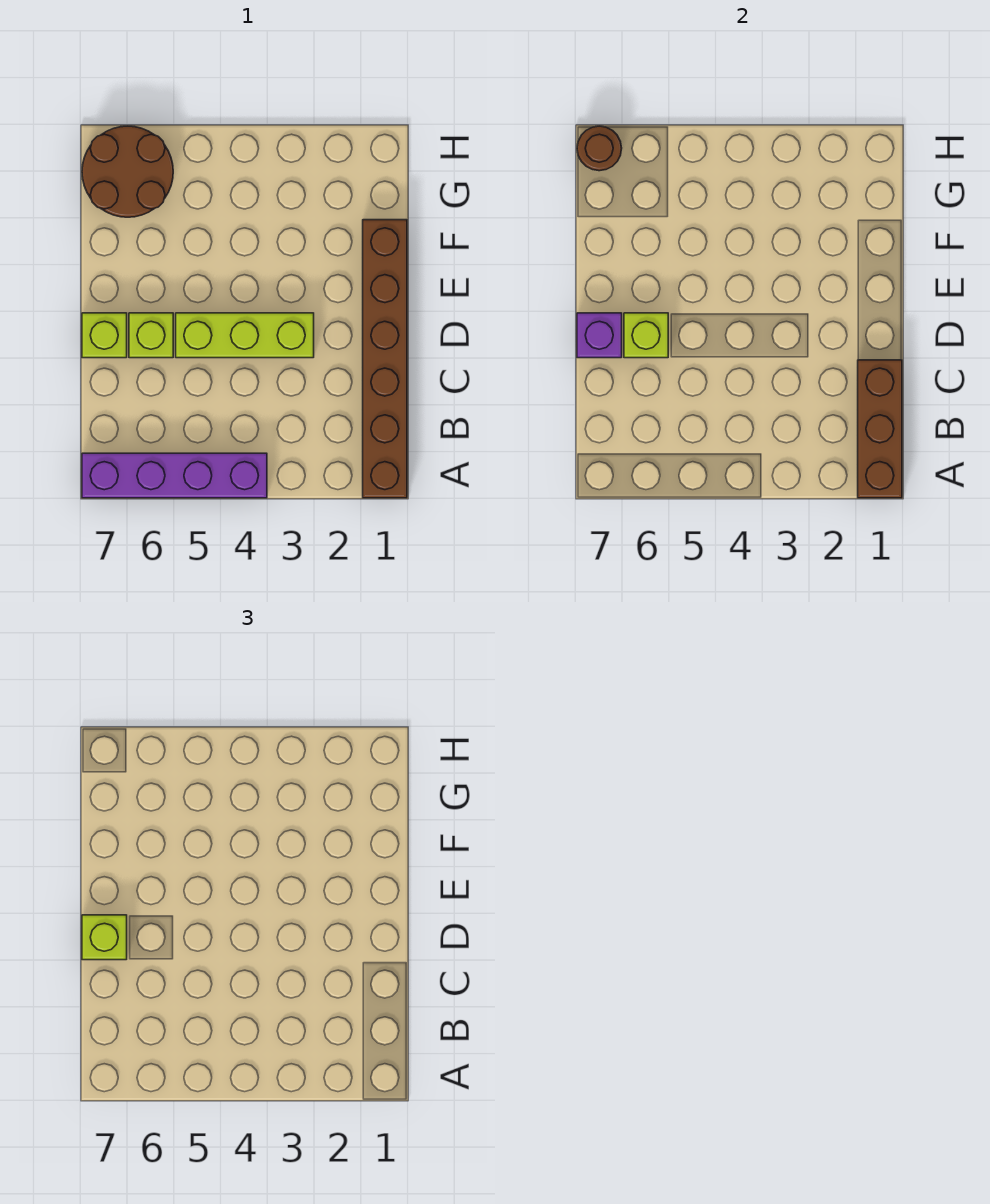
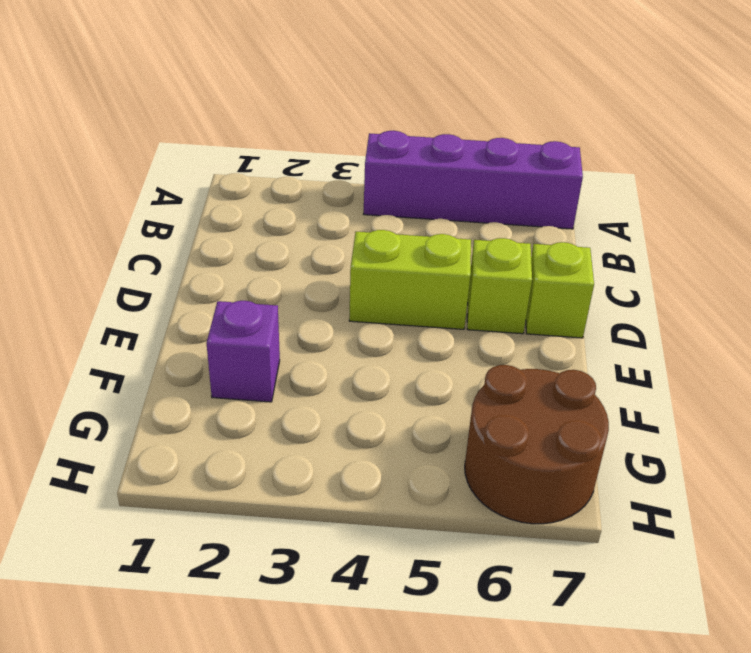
lime brick D4:D5 level 1 -> lime brick D3:D5 level 1
purple brick F2 level 1 -> purple brick D7 level 2
none -> brown brick A1:F1 level 1
none -> brown brick A1:C1 level 2

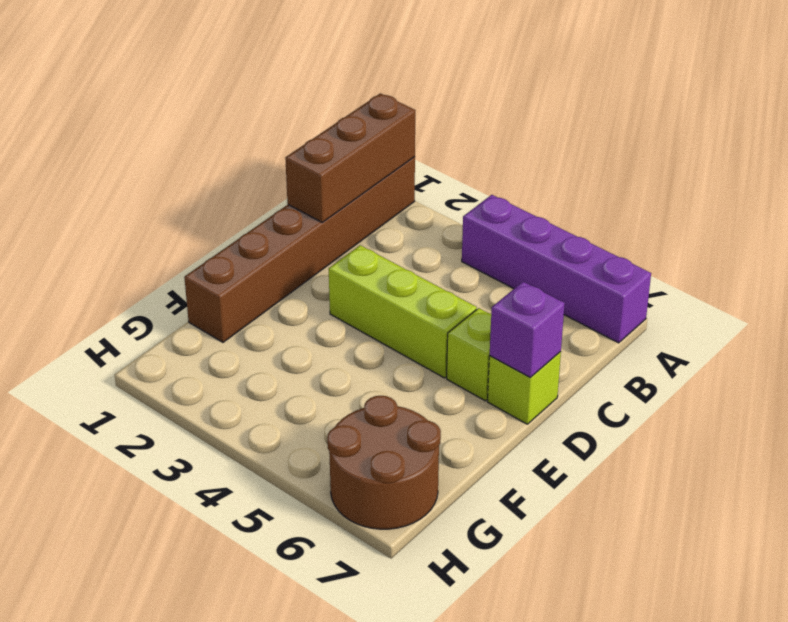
none -> lime brick D6 level 2
none -> brown round brick H7 level 2

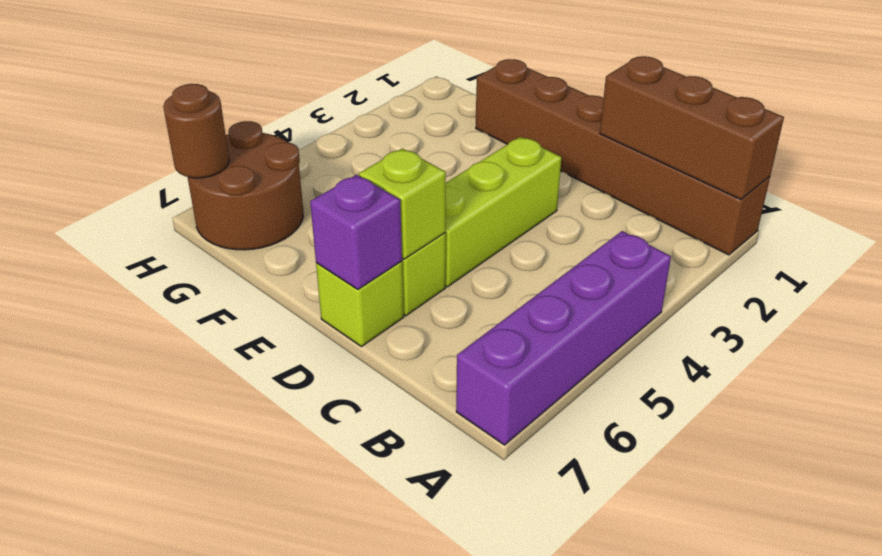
none -> lime brick D7 level 3

